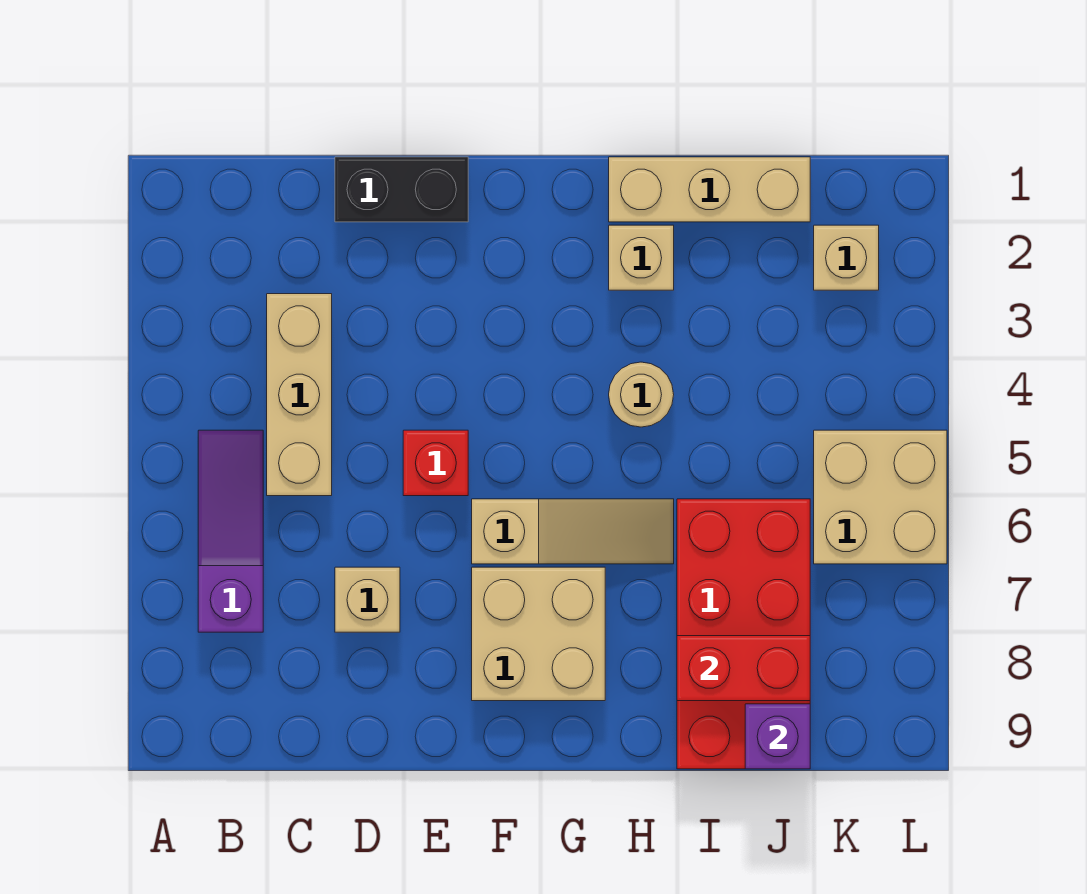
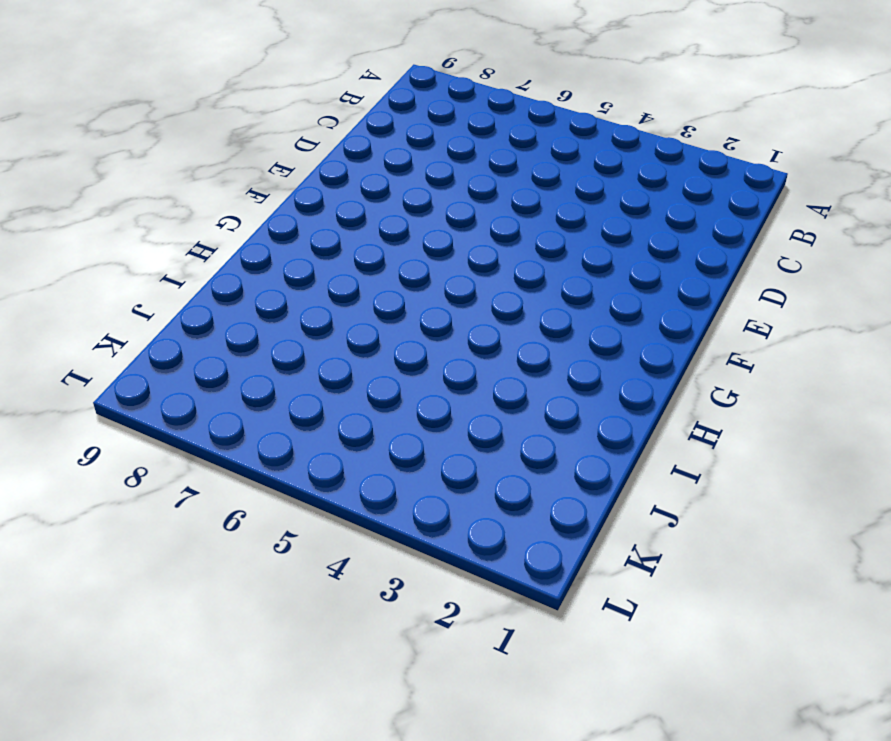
none -> purple slope B5:B7 level 1 top 7
none -> tan brick C3:C5 level 1
none -> black brick D1:E1 level 1

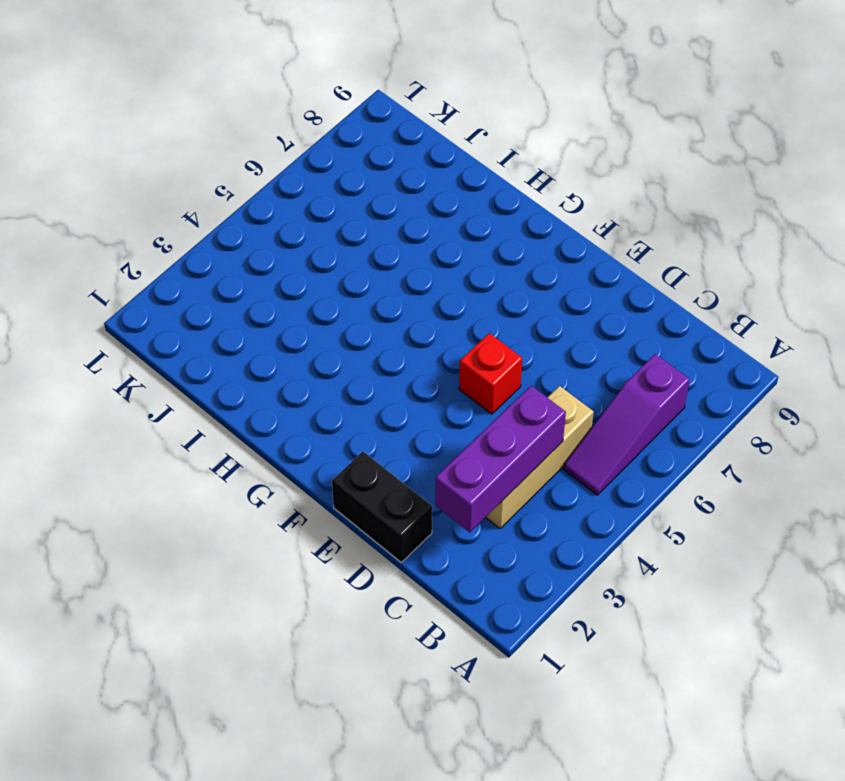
purple brick C2:C4 level 2 -> none
none -> tan brick D7 level 1
none -> tan slope F6:H6 level 1 top F
none -> tan brick F7:G8 level 1

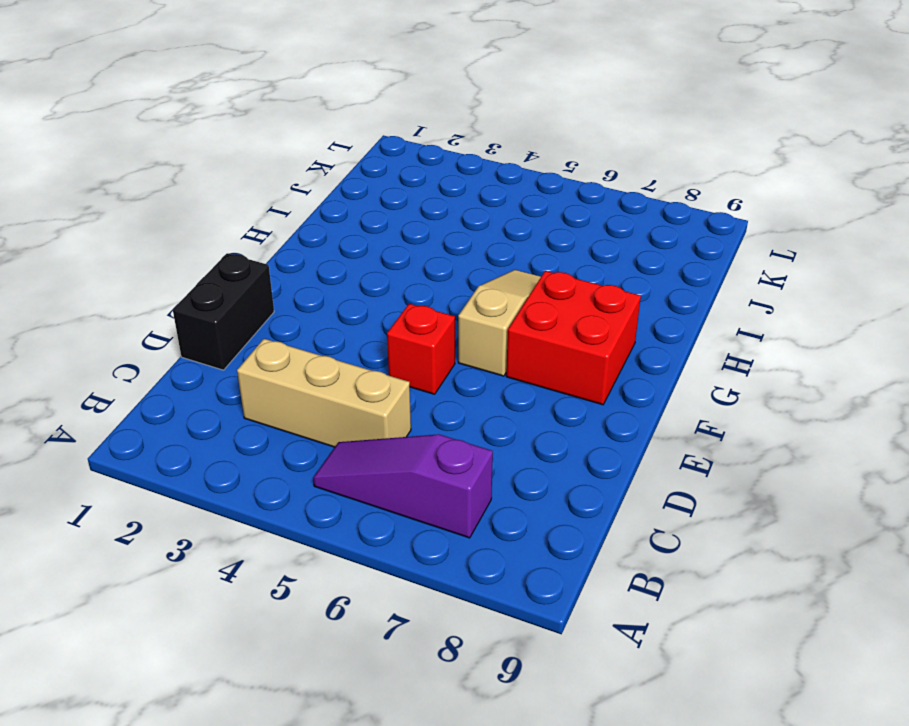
red brick F7:G8 level 1 -> tan brick F7:G8 level 1
none -> tan brick D7 level 1
none -> tan brick H1:J1 level 1
none -> tan brick H2 level 1

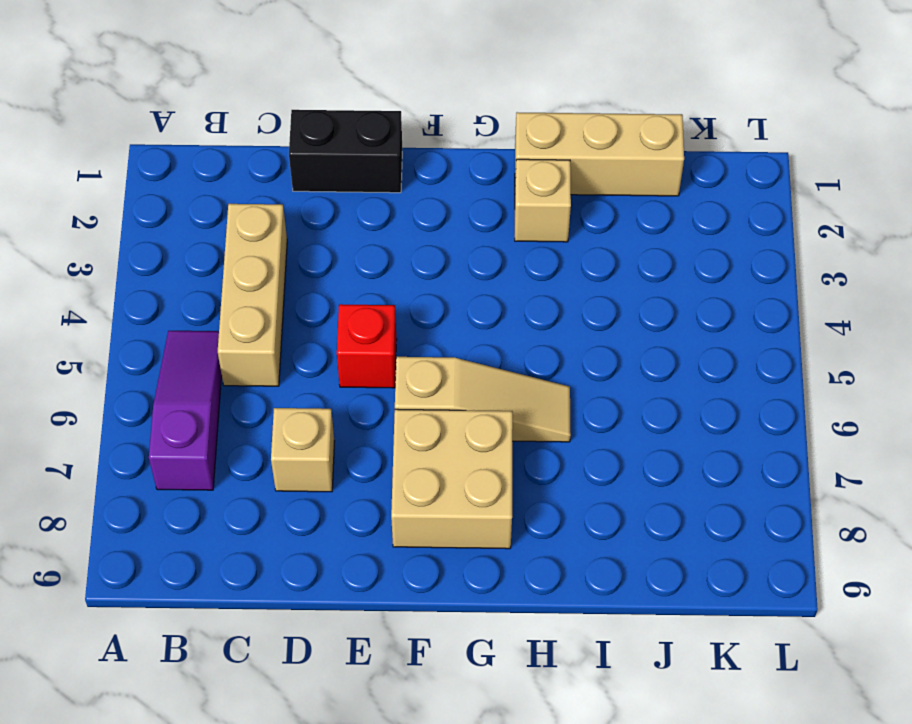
none -> tan round brick H4 level 1
none -> red brick I6:J9 level 1
none -> tan brick K2 level 1

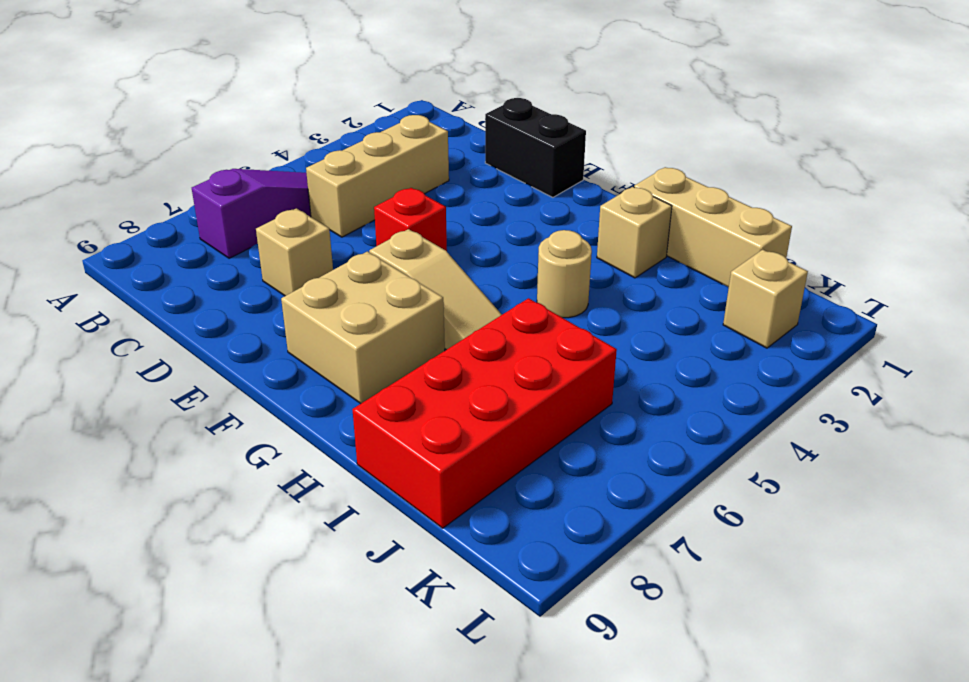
none -> tan brick K5:L6 level 1
none -> red brick I8:J8 level 2
none -> purple brick J9 level 2

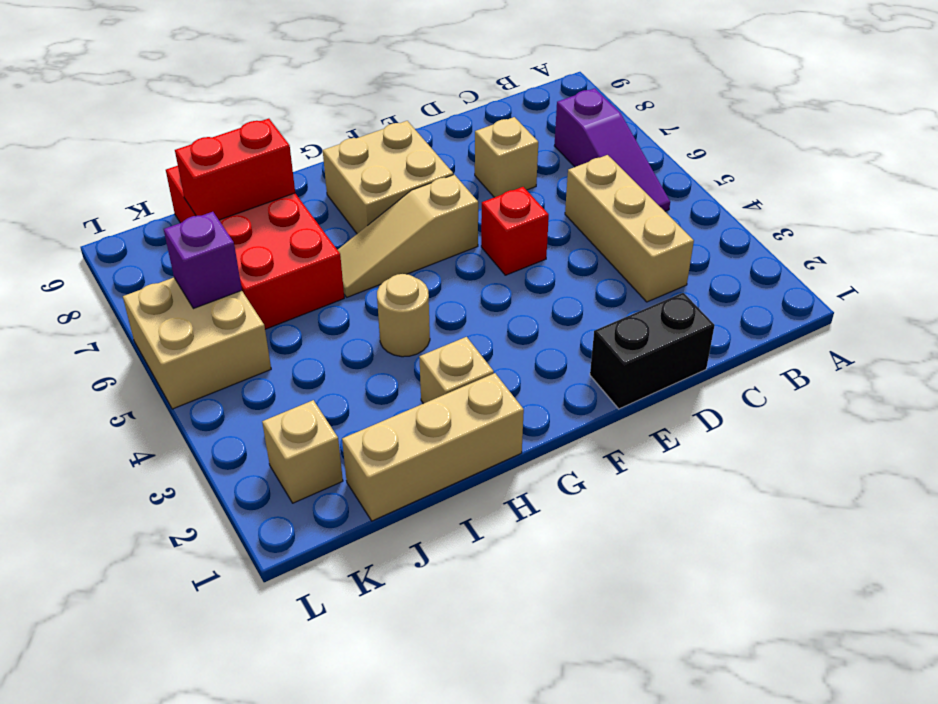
purple brick K6 level 2 -> purple brick J9 level 2

